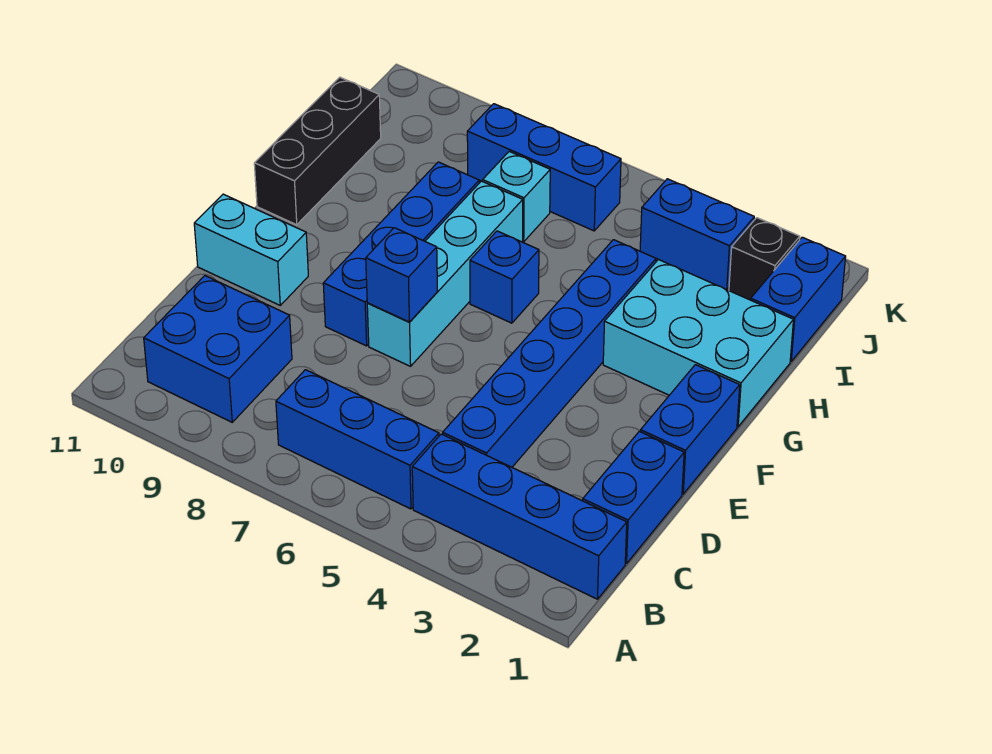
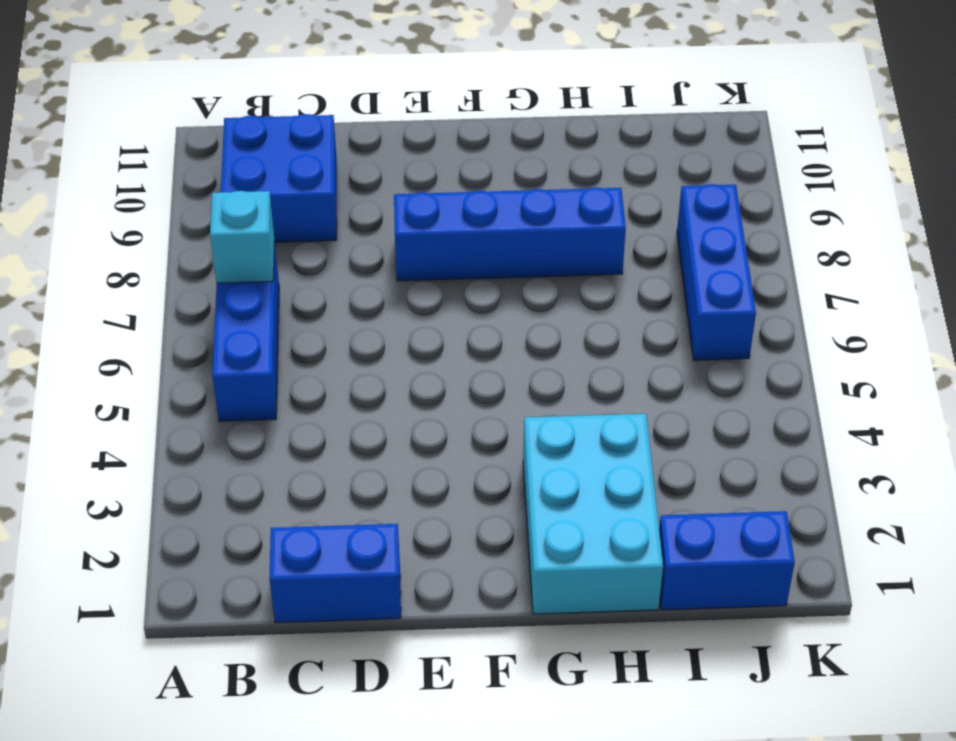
cyan brick B7 level 2 -> cyan brick I7 level 1
none -> blue brick B1:B4 level 1
none -> blue brick C4:H4 level 1
none -> blue brick E1:F1 level 1

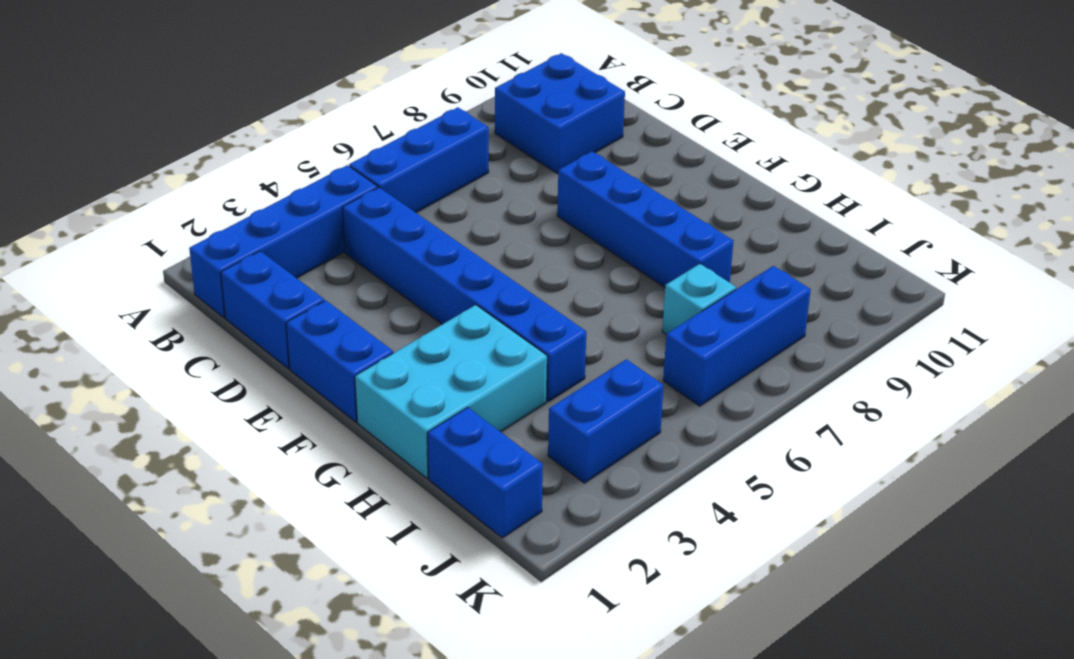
none -> cyan brick E7:H7 level 1
none -> cyan brick E10:E11 level 1
none -> blue brick G6 level 1

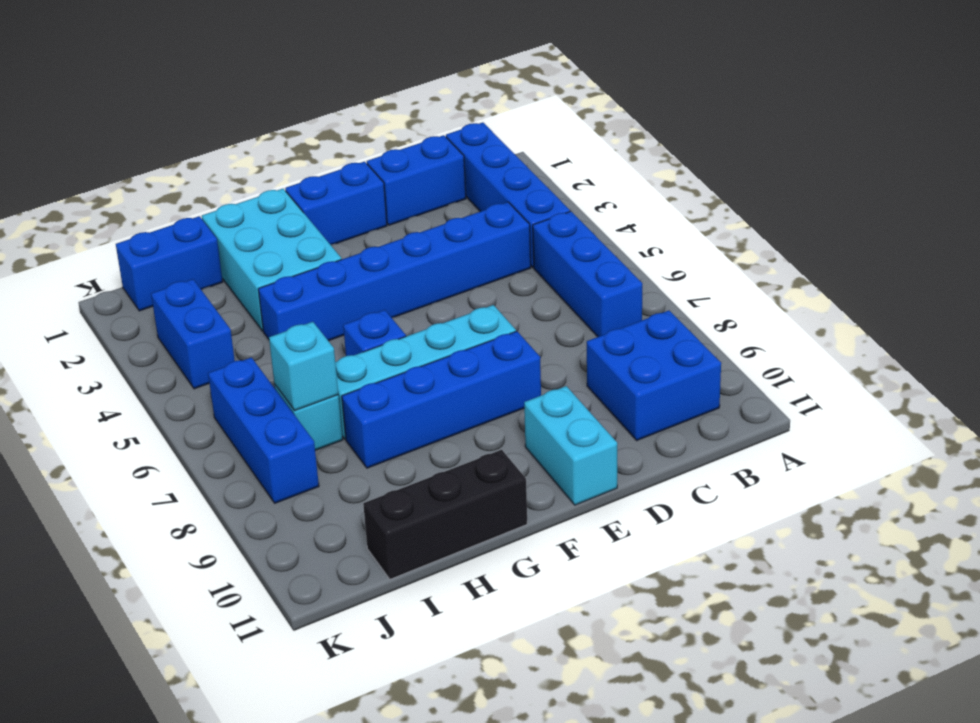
cyan brick I7 level 2 -> none
none -> black brick J2 level 1
none -> blue brick E7 level 2

